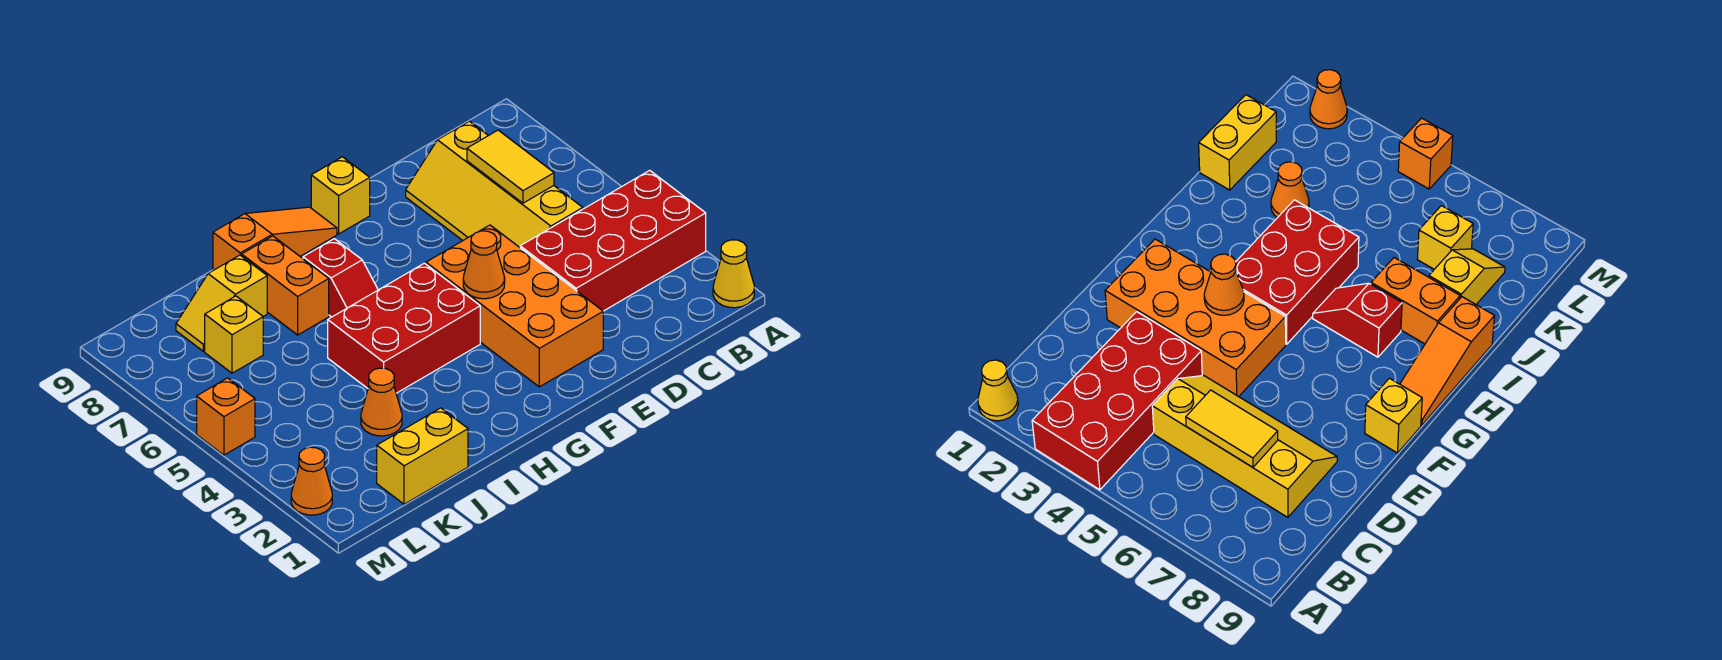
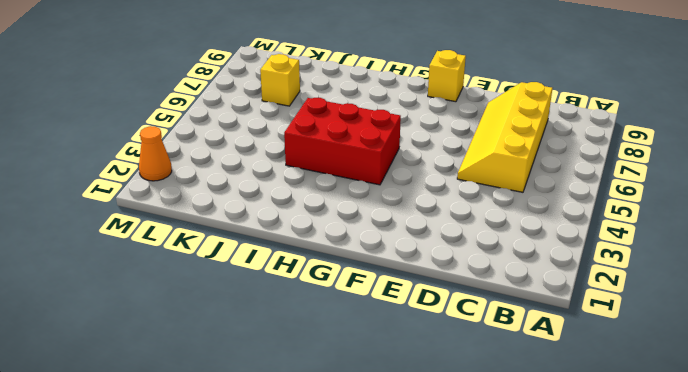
none -> yellow cone A1 level 1
none -> red brick A3:D4 level 1
none -> orange brick E2:F5 level 1

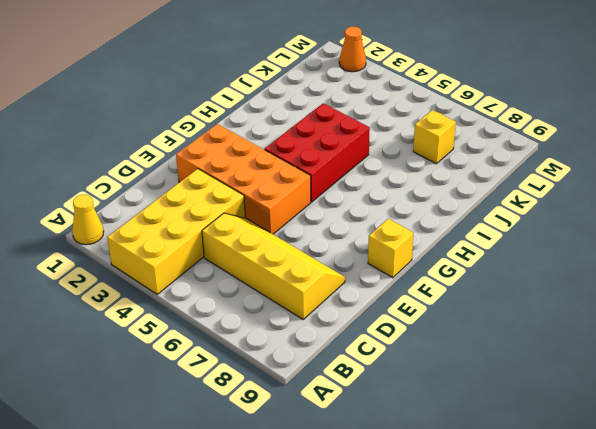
yellow brick A3:D4 level 1 -> red brick A3:D4 level 1
none -> orange slope G9:I9 level 1 top I
none -> red slope H6:H7 level 1 top 7
none -> orange brick I7:I8 level 1

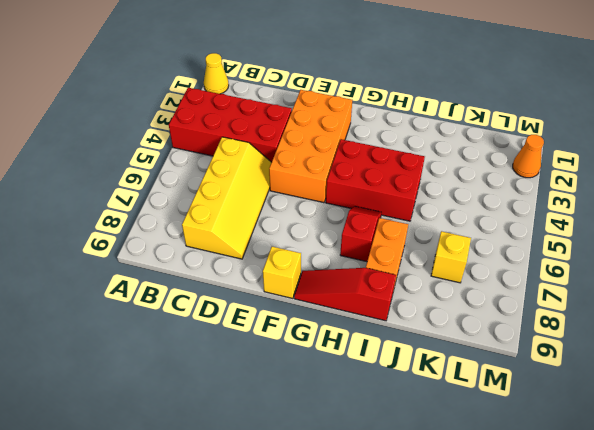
red slope G9:I9 level 1 top I -> orange slope G9:I9 level 1 top I
none -> yellow brick J1:K1 level 1
none -> orange cone J3 level 1
none -> yellow slope J8:K8 level 1 top J

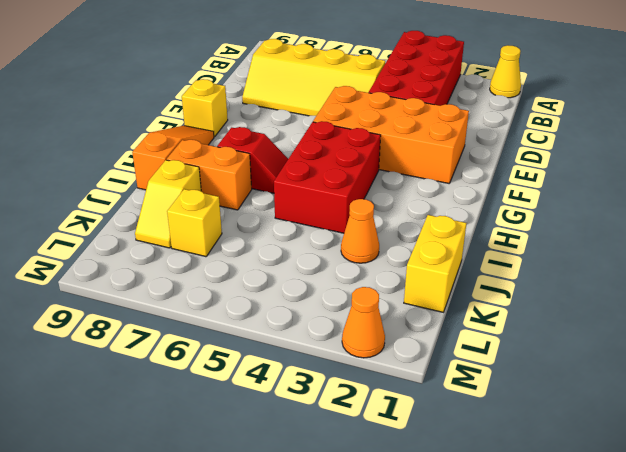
none -> orange brick M5 level 1
none -> yellow tile C6:C7 level 2
none -> orange cone F4 level 2

